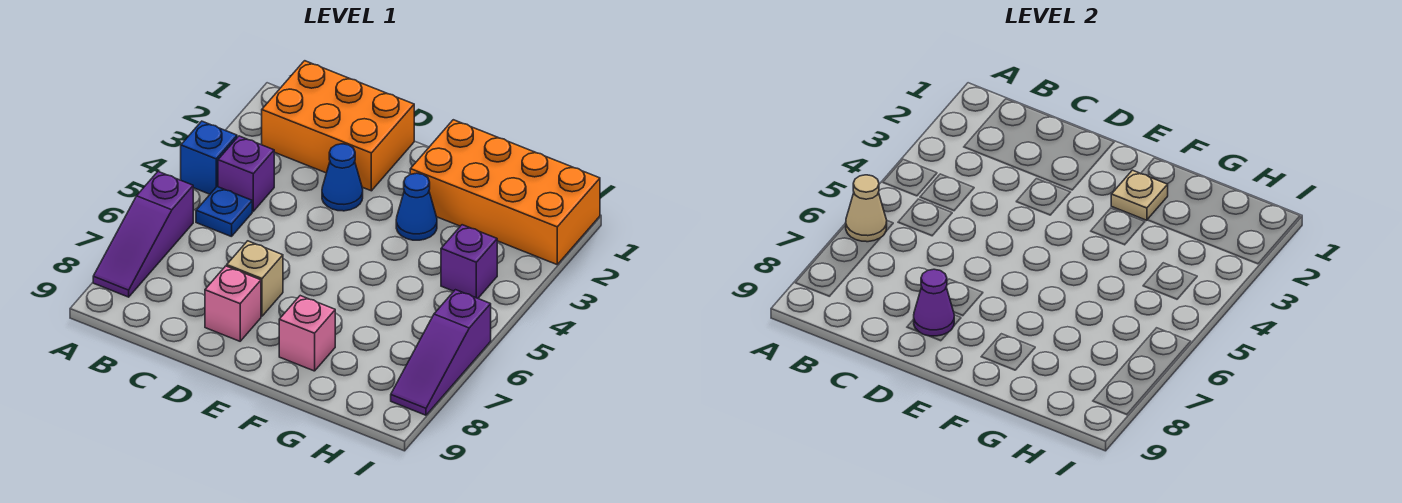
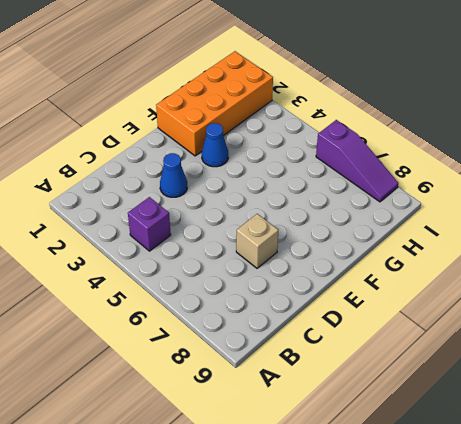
none -> blue brick A4 level 1
none -> purple slope A6:A8 level 1 top 6
none -> orange brick B1:D2 level 1

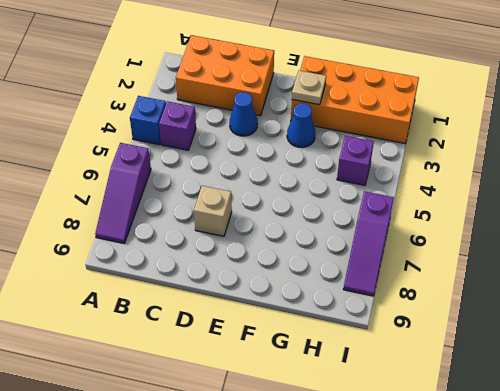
none -> blue plate B5 level 1
none -> pink brick D8 level 1
none -> pink brick F8 level 1

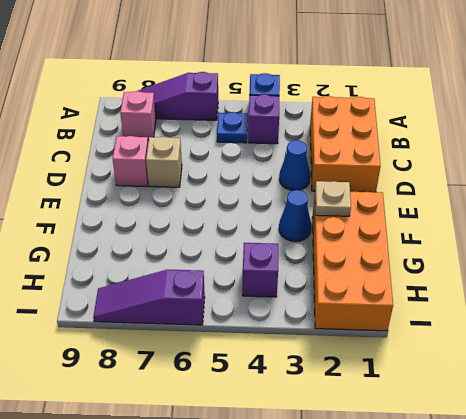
pink brick B8 level 1 -> pink brick F8 level 1
none -> tan cone A6 level 2
none -> purple cone D8 level 2

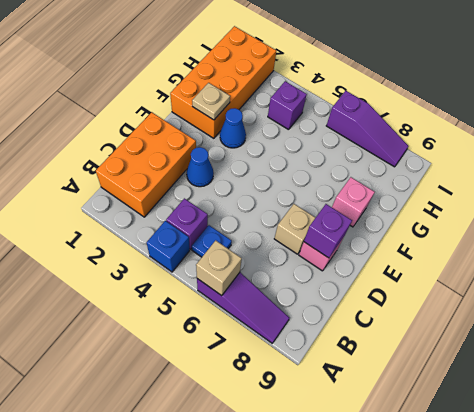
tan brick A6 level 2 -> tan cone A6 level 2
purple brick D8 level 2 -> purple cone D8 level 2

